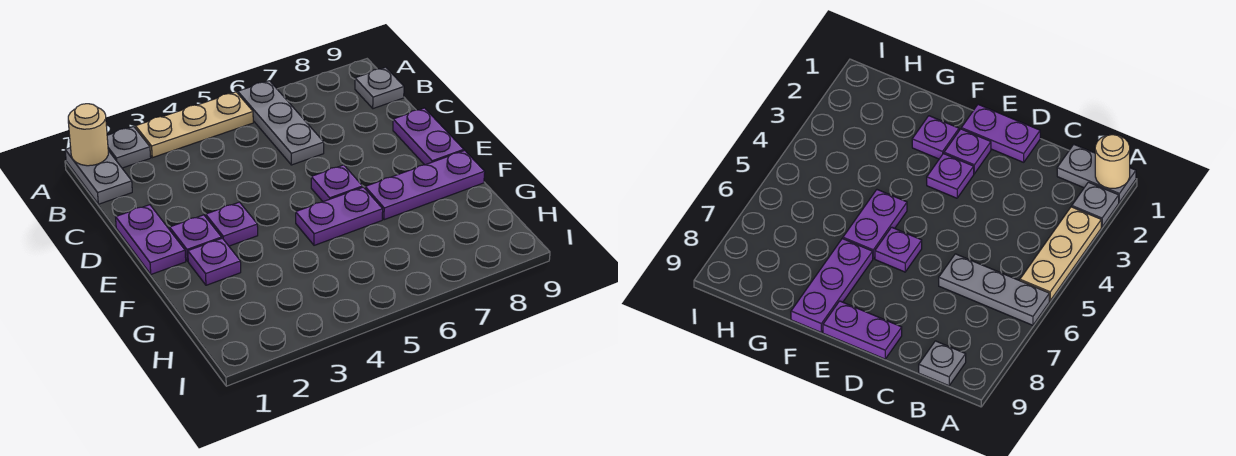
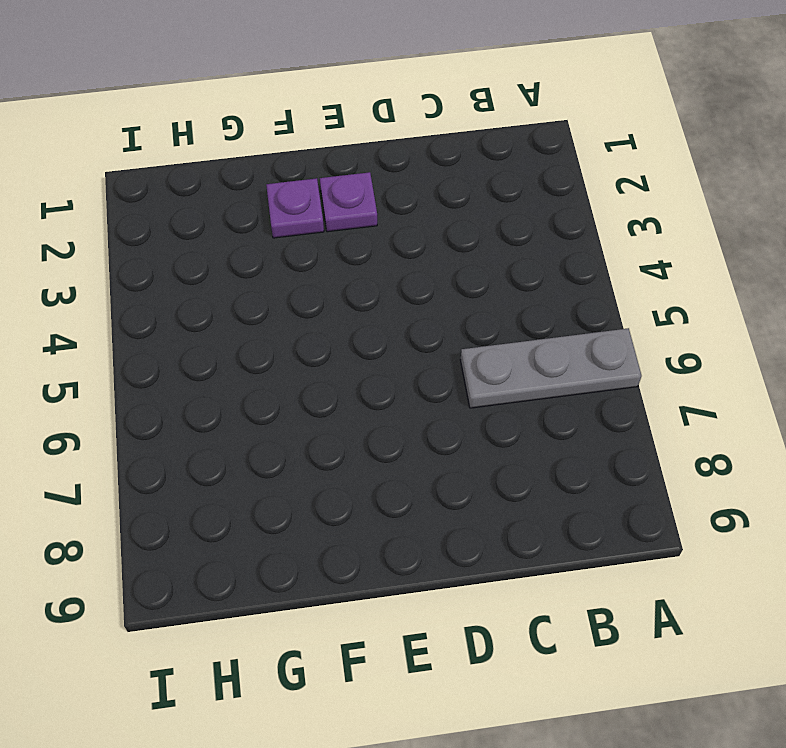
none -> grey plate A1:B1 level 1
none -> grey plate A2 level 1
none -> tan plate A3:A5 level 1

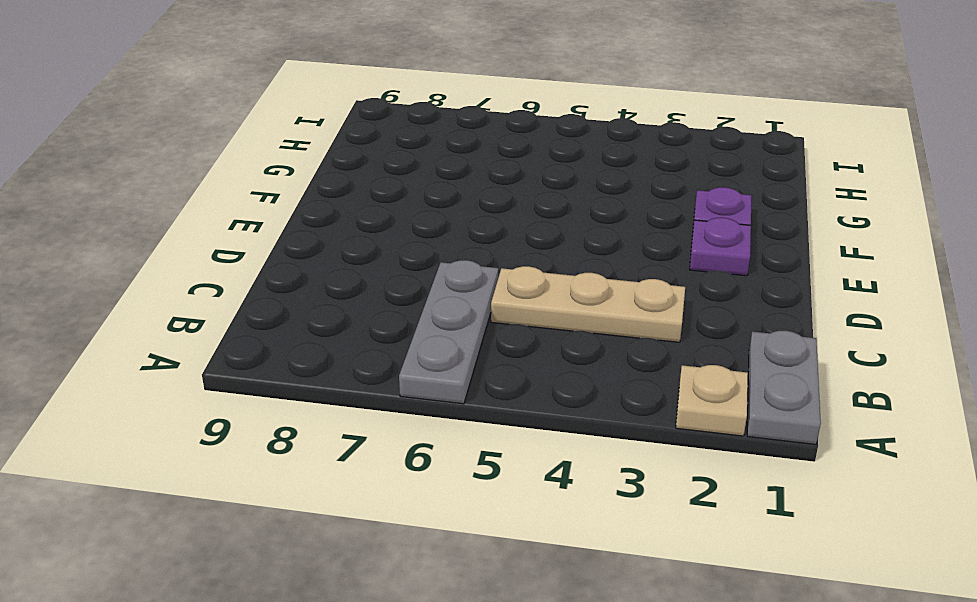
tan plate A2 level 1 -> grey plate A2 level 1
tan plate C3:C5 level 1 -> tan plate A3:A5 level 1
none -> grey plate B9 level 1
none -> purple plate D1:E1 level 1
none -> purple plate D9:E9 level 1

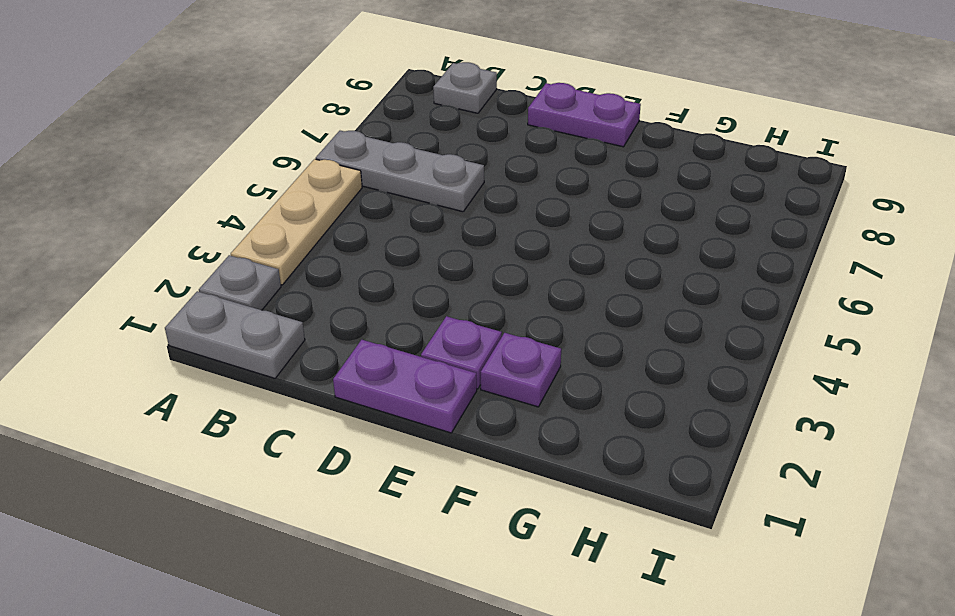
none -> purple plate E3 level 1
none -> purple plate E6 level 1
none -> purple plate F5:F6 level 1

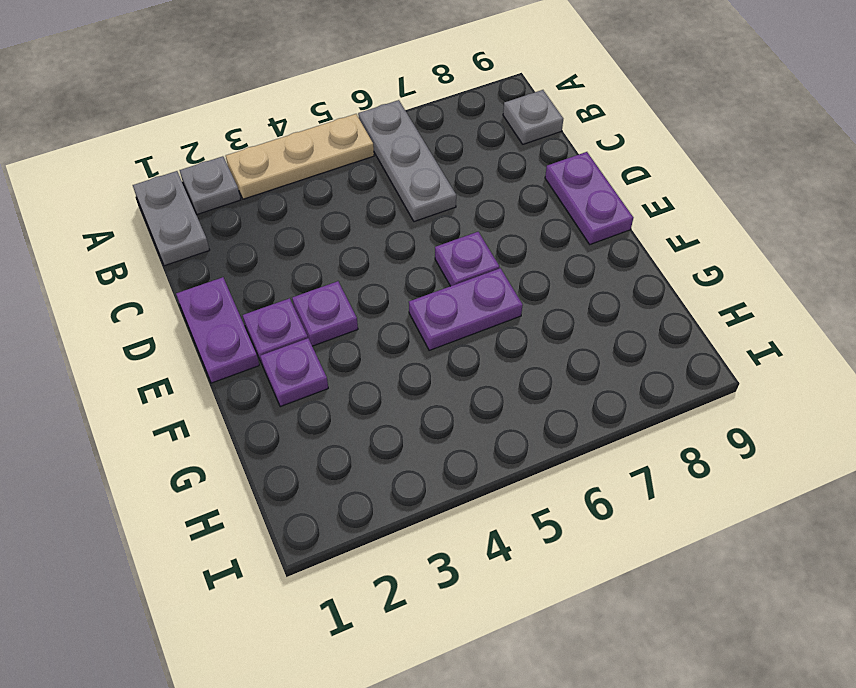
none -> purple plate F7:F9 level 1
none -> tan round brick A1 level 2

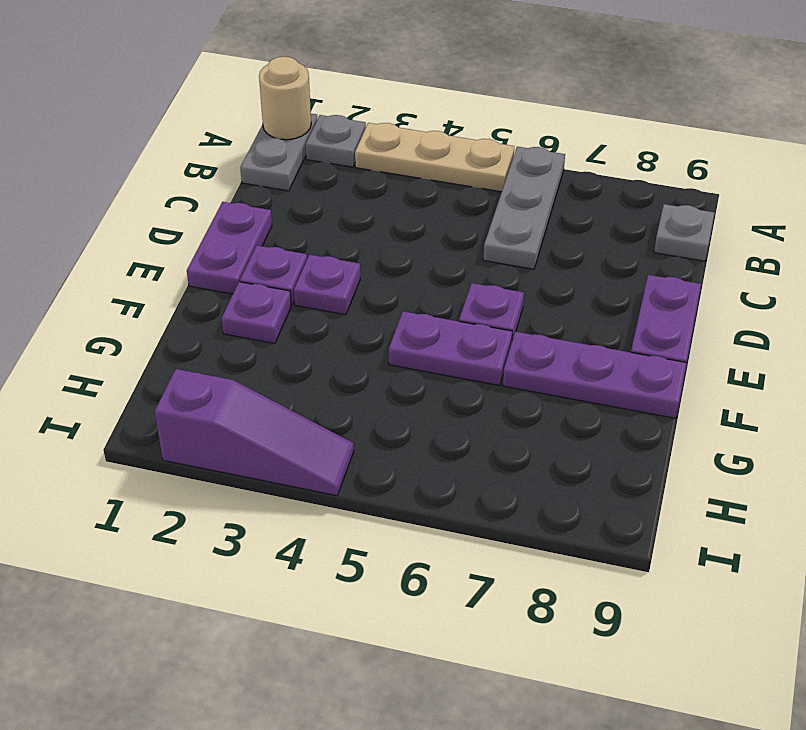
purple slope I2:I4 level 1 top 2 -> none

